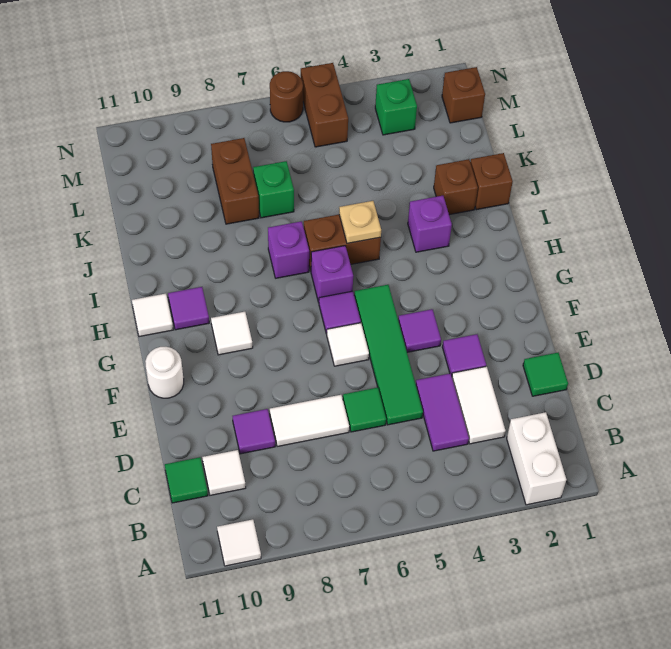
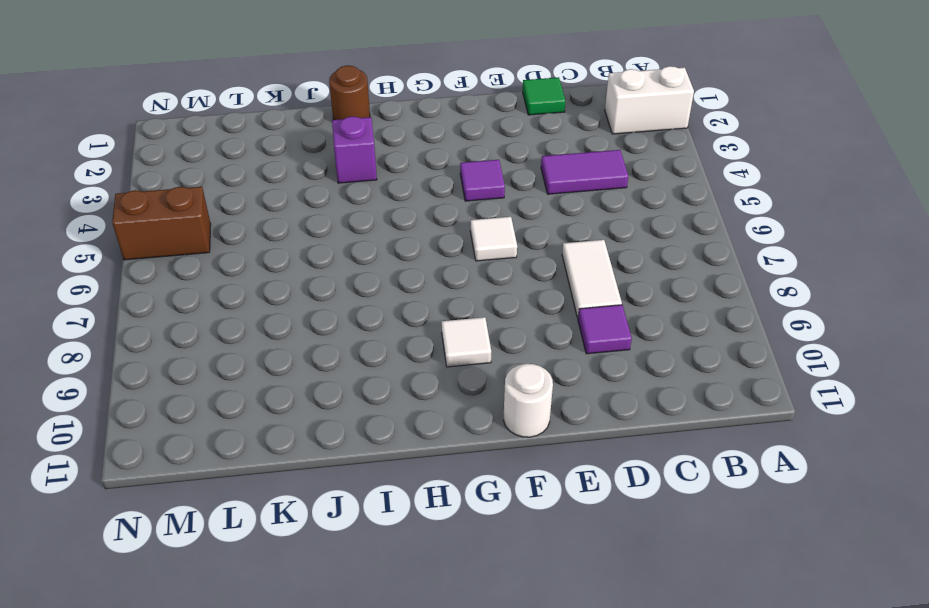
brown round brick I1 level 1 -> brown round brick N6 level 1
none -> white tile A10 level 1
none -> white tile C3:D3 level 1
none -> white tile C10 level 1
none -> green tile C11 level 1

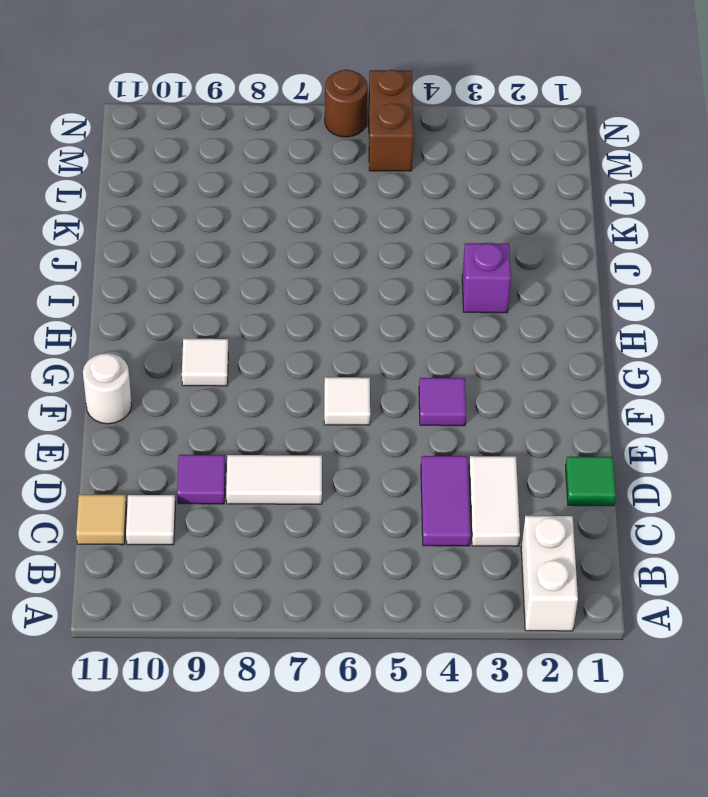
tan tile C11 level 1 -> green tile C11 level 1
none -> white tile A10 level 1
none -> green tile D5:G5 level 1
none -> green tile D6 level 1
none -> purple tile E3 level 1

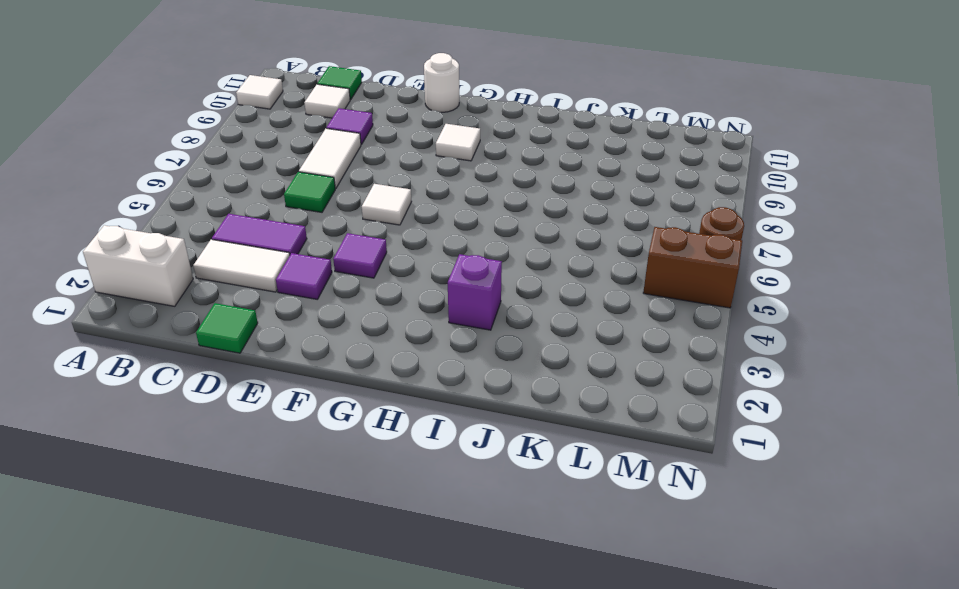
none -> green tile D5:G5 level 1
none -> purple tile G6 level 1
none -> purple brick H6 level 1
none -> purple tile H10 level 1

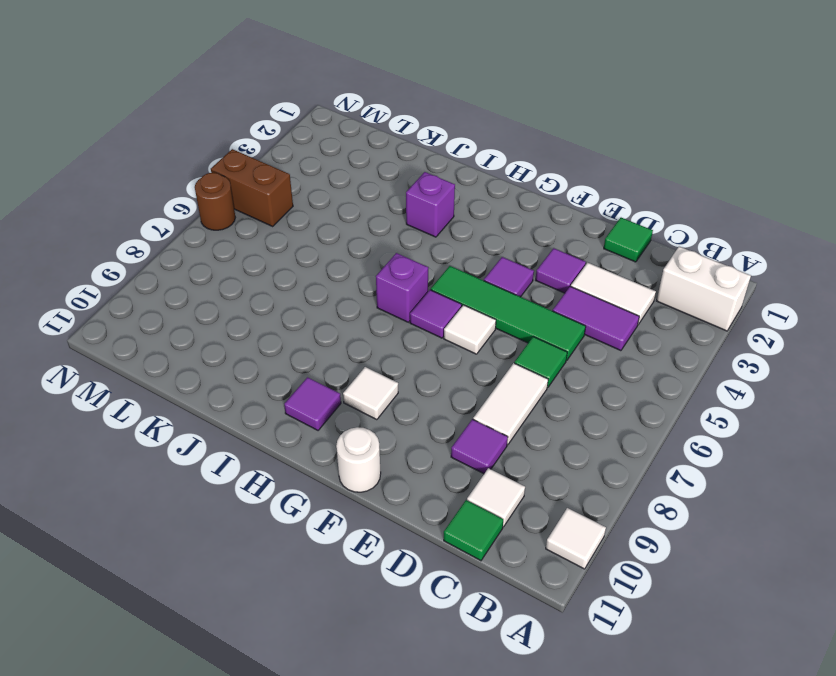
none -> white tile H11 level 1
none -> brown brick I5:I6 level 1
none -> purple brick I7 level 1
none -> brown brick J1 level 1

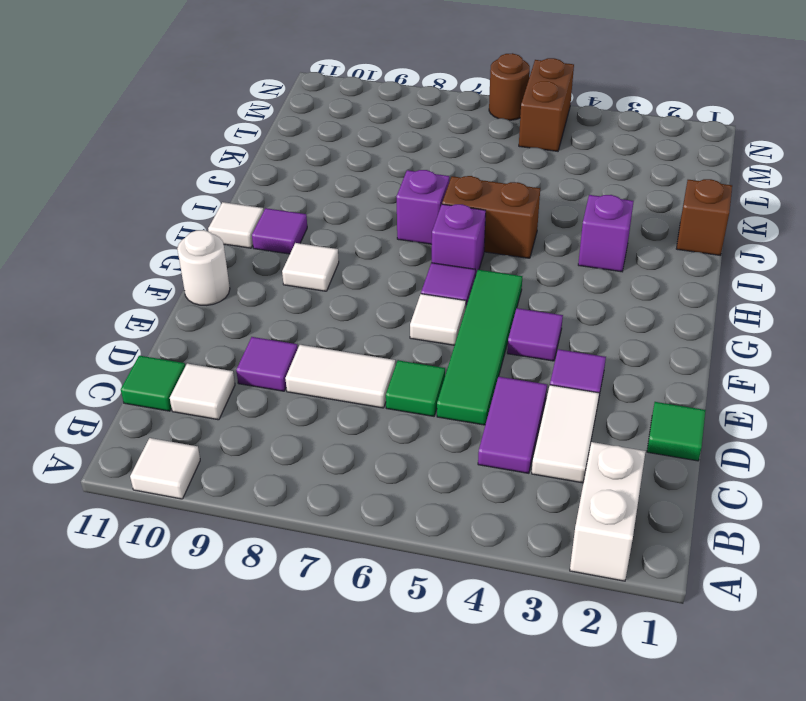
none -> brown brick J2 level 1
none -> green brick K7 level 1
none -> brown brick K8:L8 level 1
none -> brown brick M1 level 1

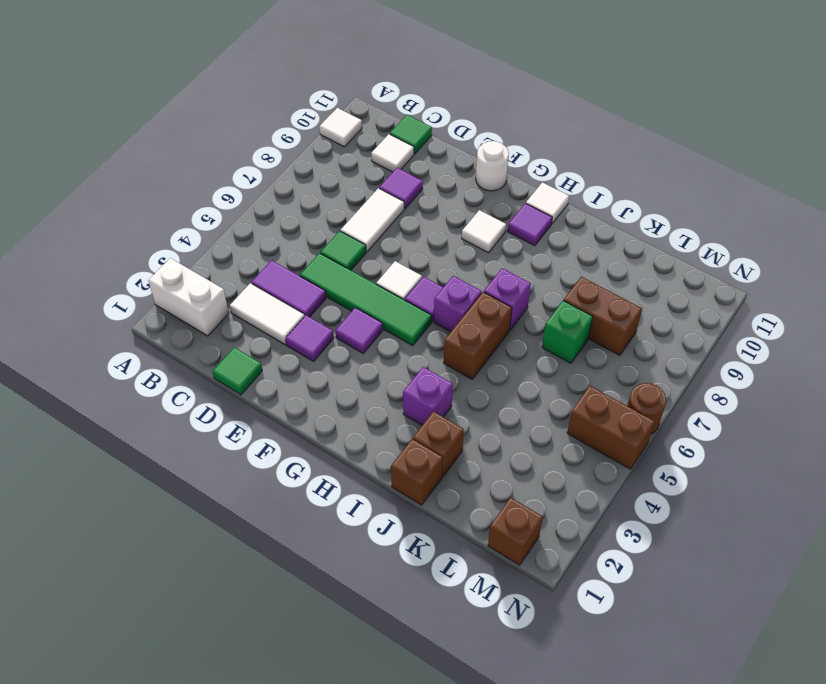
none -> green brick M3 level 1
none -> tan plate I5 level 2

